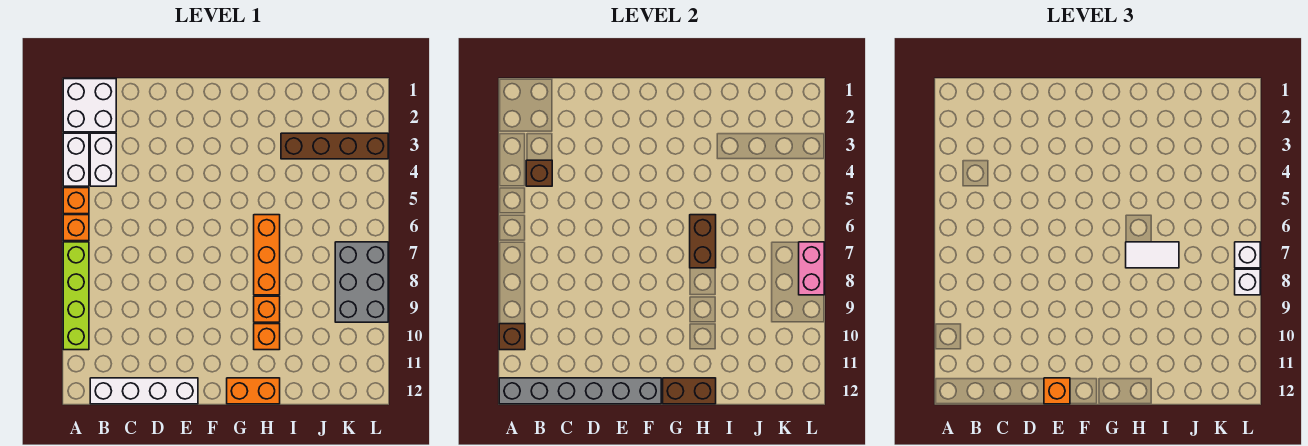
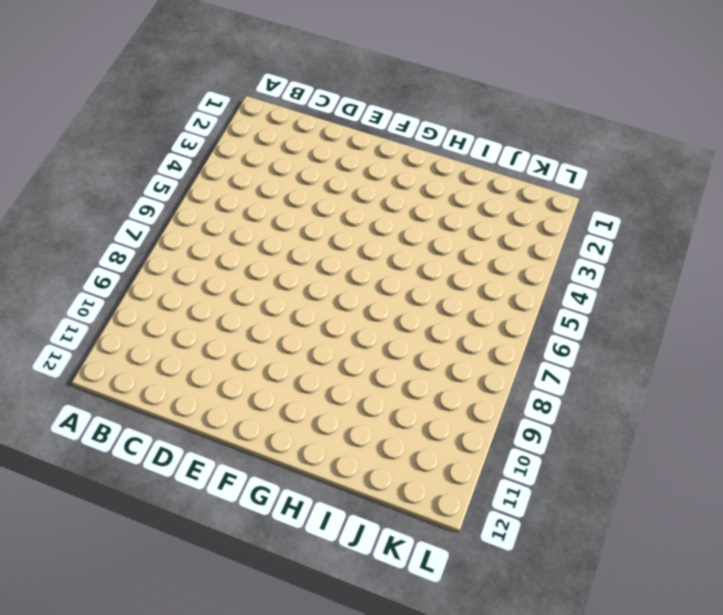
none -> white brick A1:B2 level 1
none -> white brick A3:A4 level 1
none -> orange brick A5 level 1

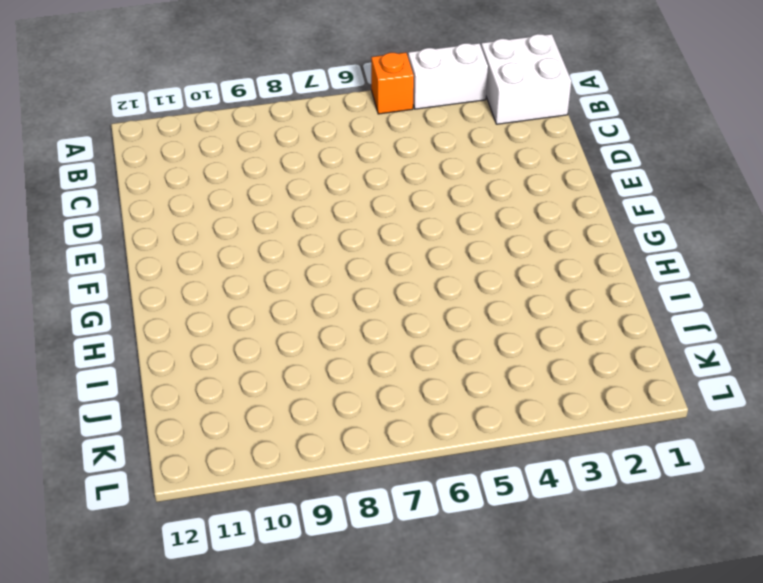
none -> orange brick A6 level 1
none -> lime brick A7:A10 level 1
none -> white brick B3:B4 level 1

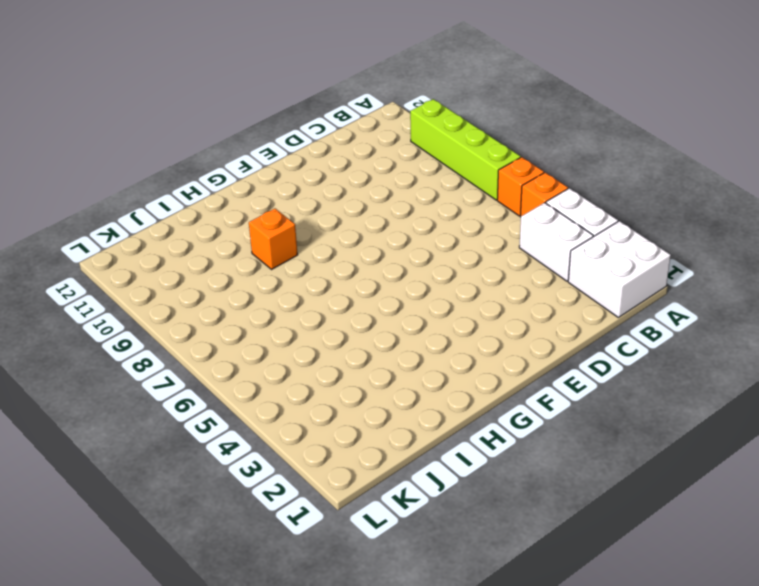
none -> white brick B12:E12 level 1
none -> orange brick G12:H12 level 1
none -> orange brick H6:H8 level 1

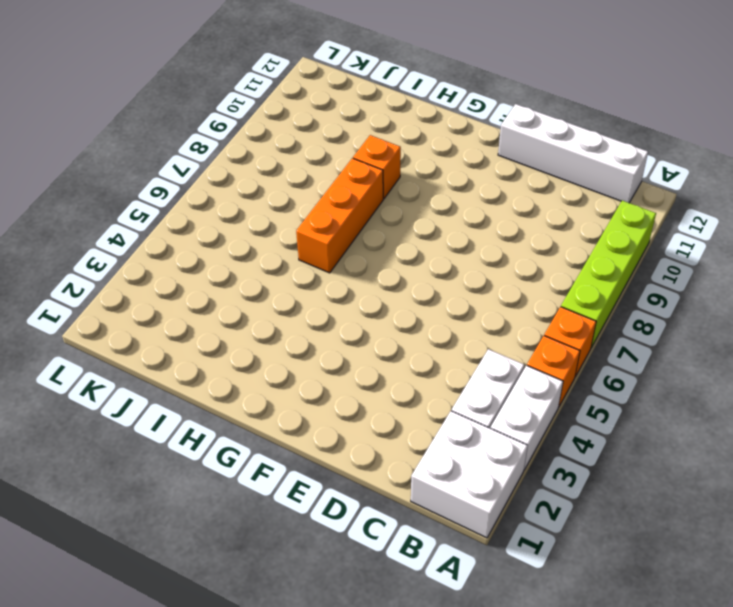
none -> orange brick G12:H12 level 1
none -> orange brick H10 level 1
none -> brown brick I3:L3 level 1

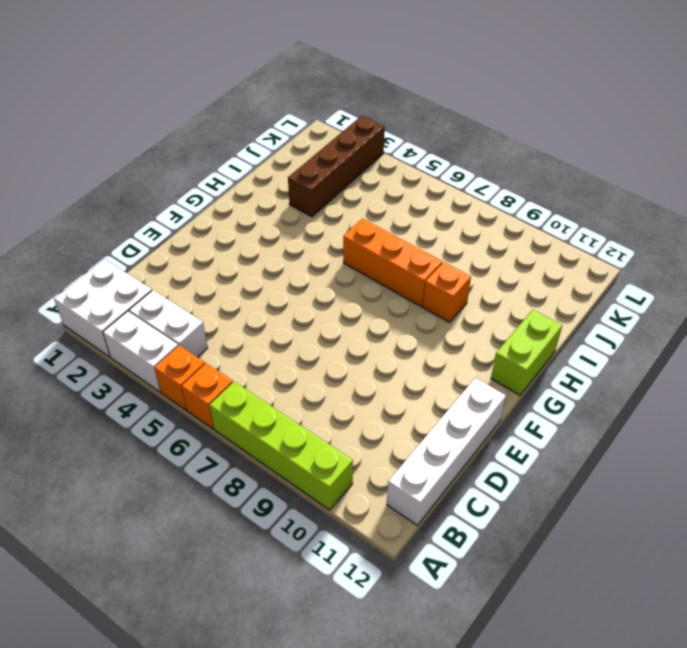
lime brick G12:H12 level 1 -> orange brick G12:H12 level 1
none -> orange brick H10 level 1
none -> grey brick K7:L9 level 1
none -> brown brick A10 level 2

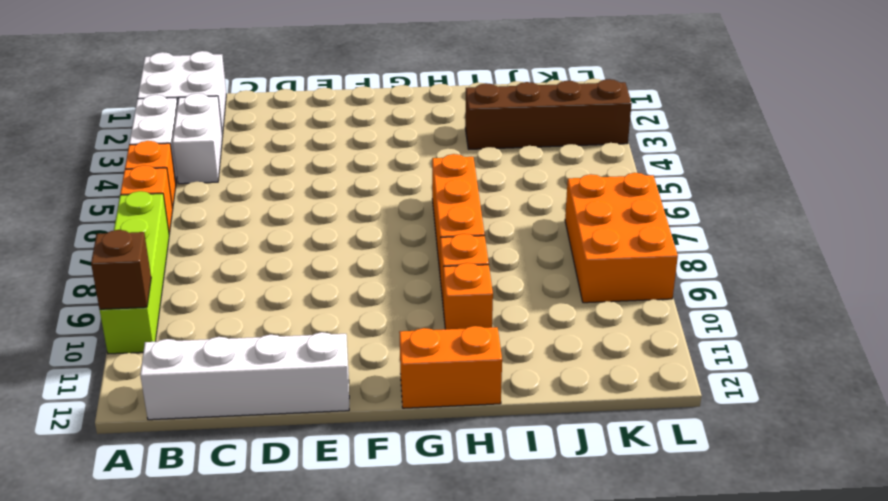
orange brick K7:L9 level 1 -> grey brick K7:L9 level 1
none -> grey brick A12:F12 level 2
none -> brown brick B4 level 2
none -> brown brick G12:H12 level 2

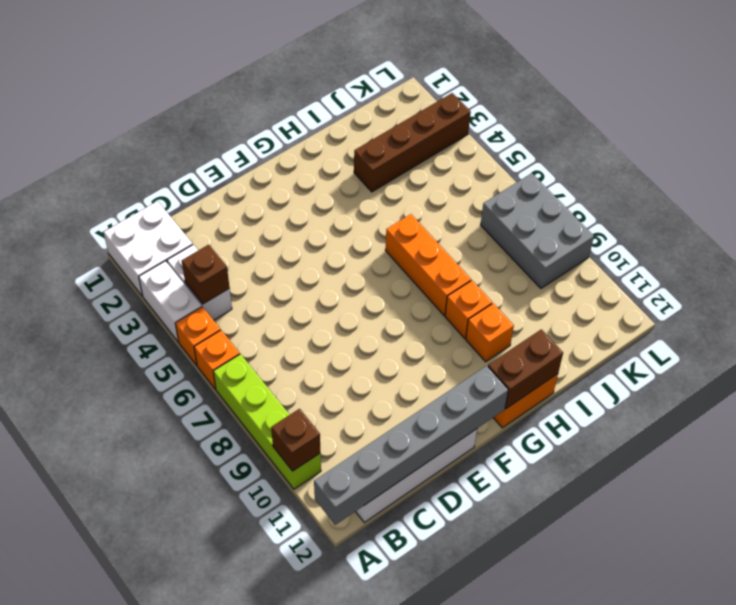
none -> brown brick H6:H7 level 2
none -> pink brick L7:L8 level 2
none -> orange brick E12 level 3

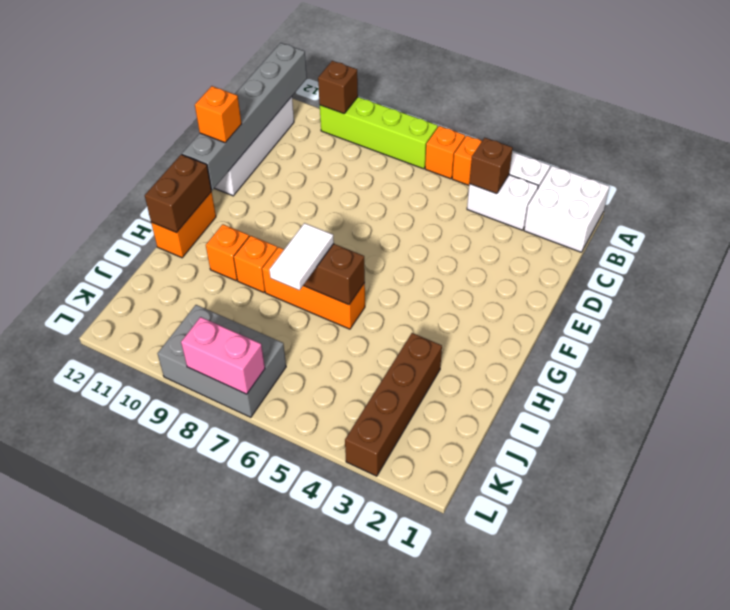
none -> white brick L7 level 3
none -> white brick L8 level 3

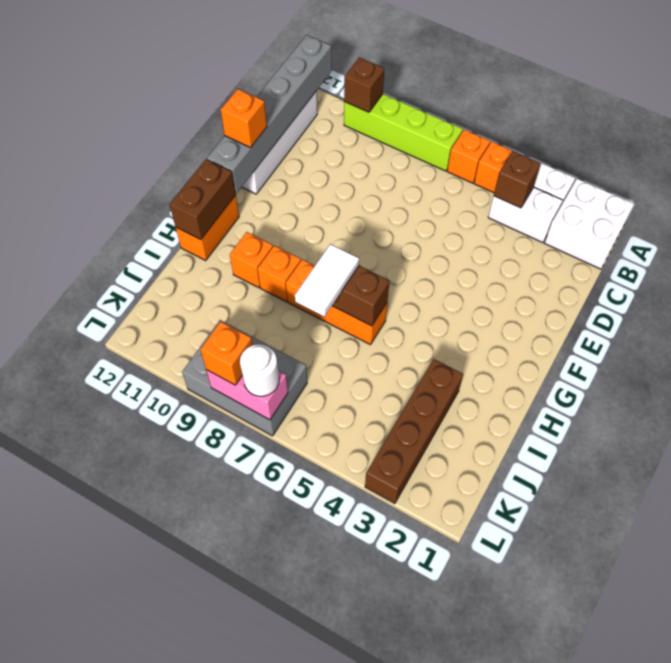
white round brick L7 level 3 -> white brick L7 level 3
orange brick L8 level 3 -> white brick L8 level 3

